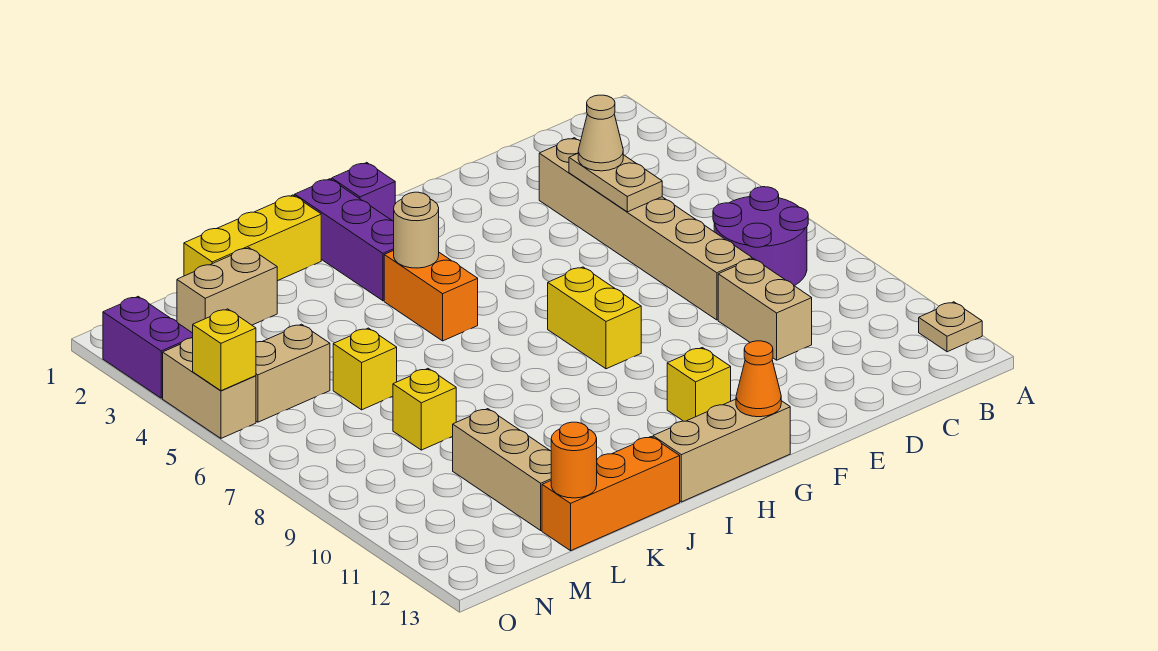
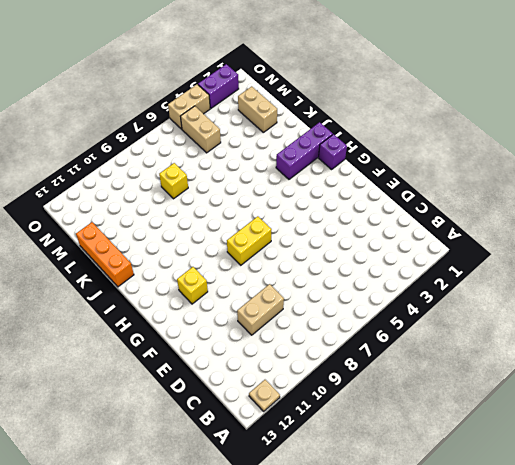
none -> purple round brick B7:C8 level 1
none -> tan brick D3:D8 level 1
none -> tan brick G13:I13 level 1

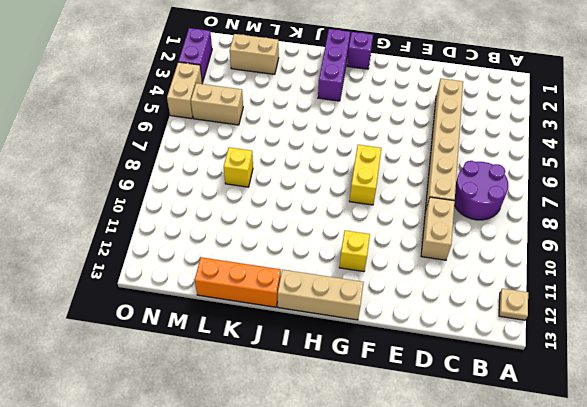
none -> orange brick I4:I5 level 1
none -> yellow brick J1:L1 level 1
none -> yellow brick L6 level 1

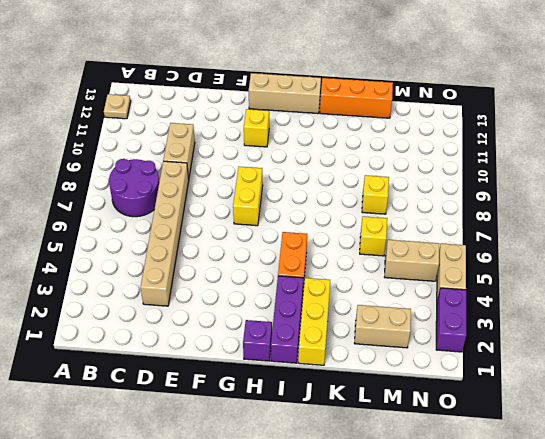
yellow brick J1:J3 level 1 -> yellow brick J1:L1 level 1
none -> tan brick L10:L12 level 1
none -> tan plate D4:D5 level 2
none -> orange cone G13 level 2

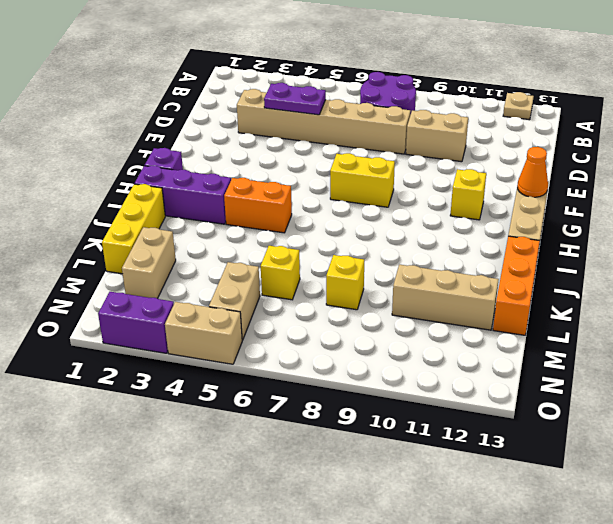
purple plate D4:D5 level 2 -> tan plate D4:D5 level 2
none -> tan round brick I4 level 2
none -> orange round brick L13 level 2
none -> yellow brick O5 level 2

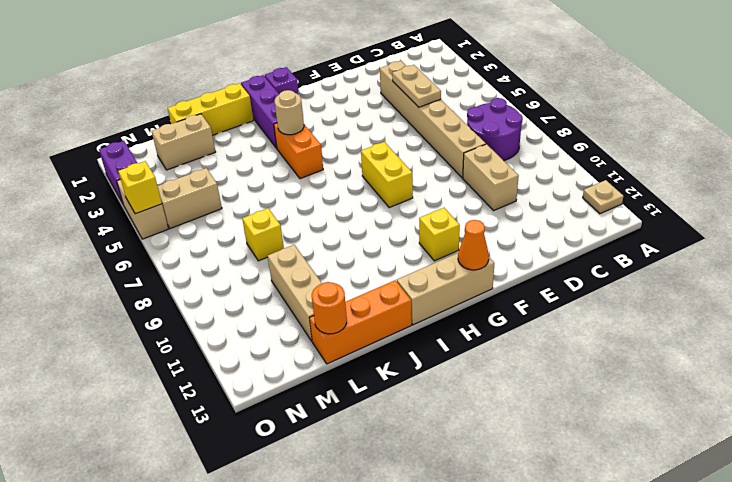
none -> yellow brick L6 level 1
none -> tan cone D4 level 3

